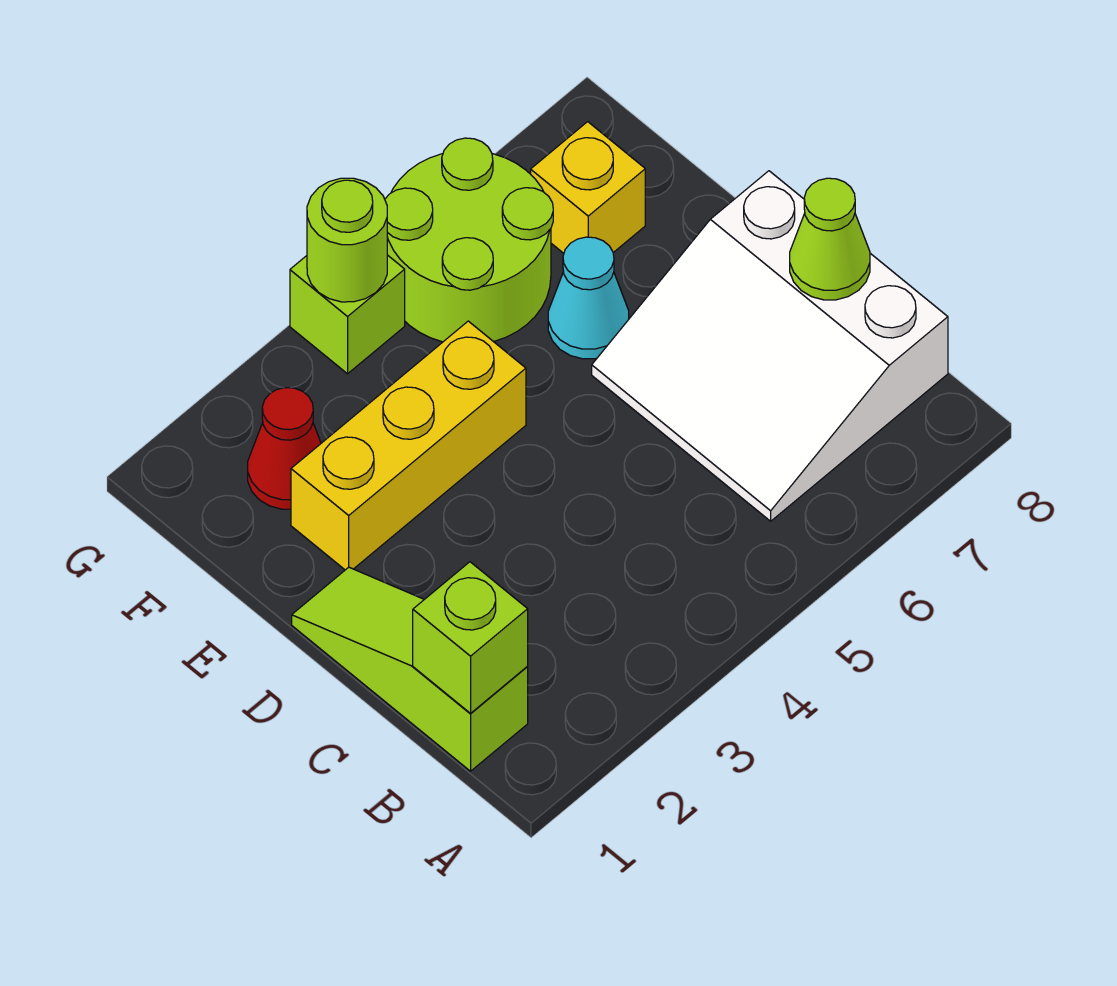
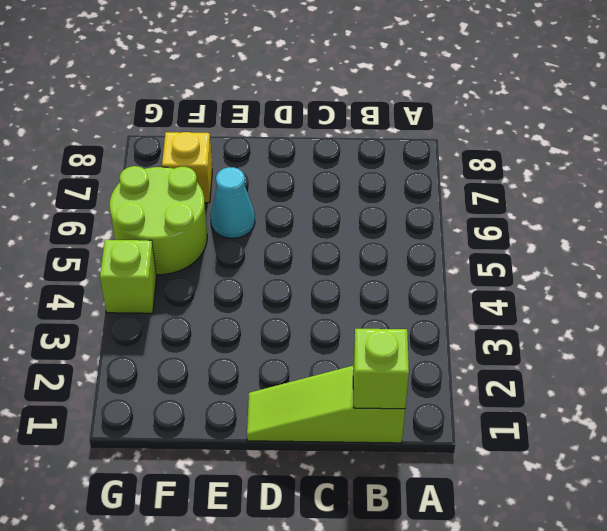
none -> white slope B6:D8 level 1 top 8
none -> yellow brick E2:E4 level 1

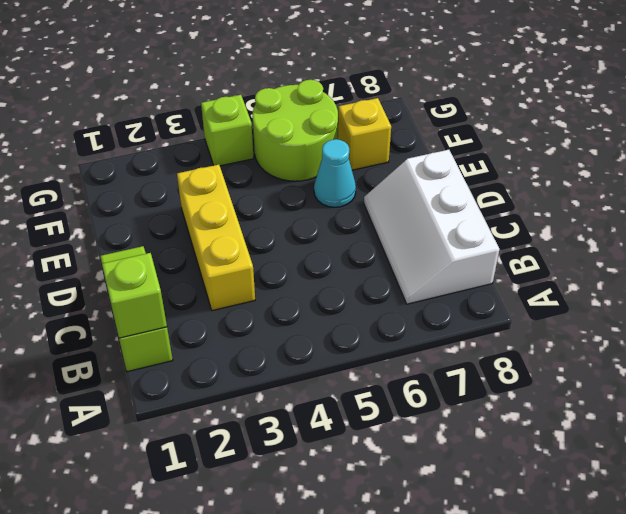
white slope B7:D8 level 1 top 8 -> white slope B6:D8 level 1 top 8
yellow brick C3:E3 level 1 -> yellow brick E2:E4 level 1
none -> red cone F2 level 1
none -> lime cone C8 level 2

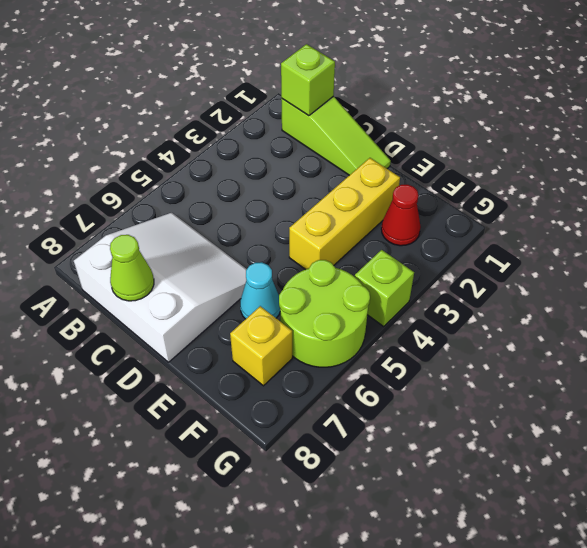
none -> lime round brick G4 level 2

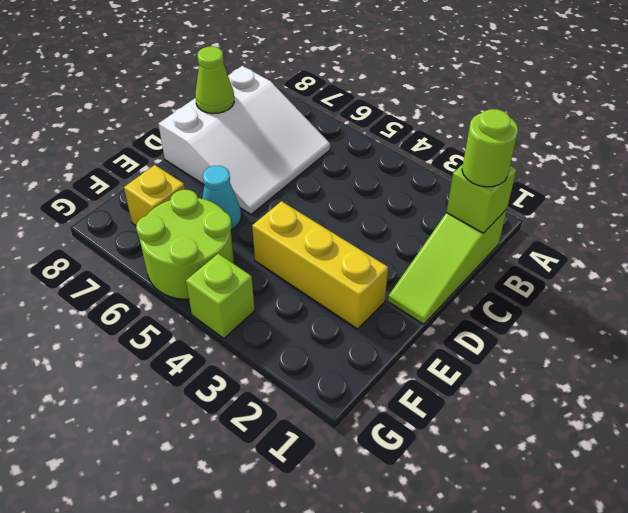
lime round brick B1 level 3 -> lime round brick G4 level 2
none -> red cone F2 level 1

